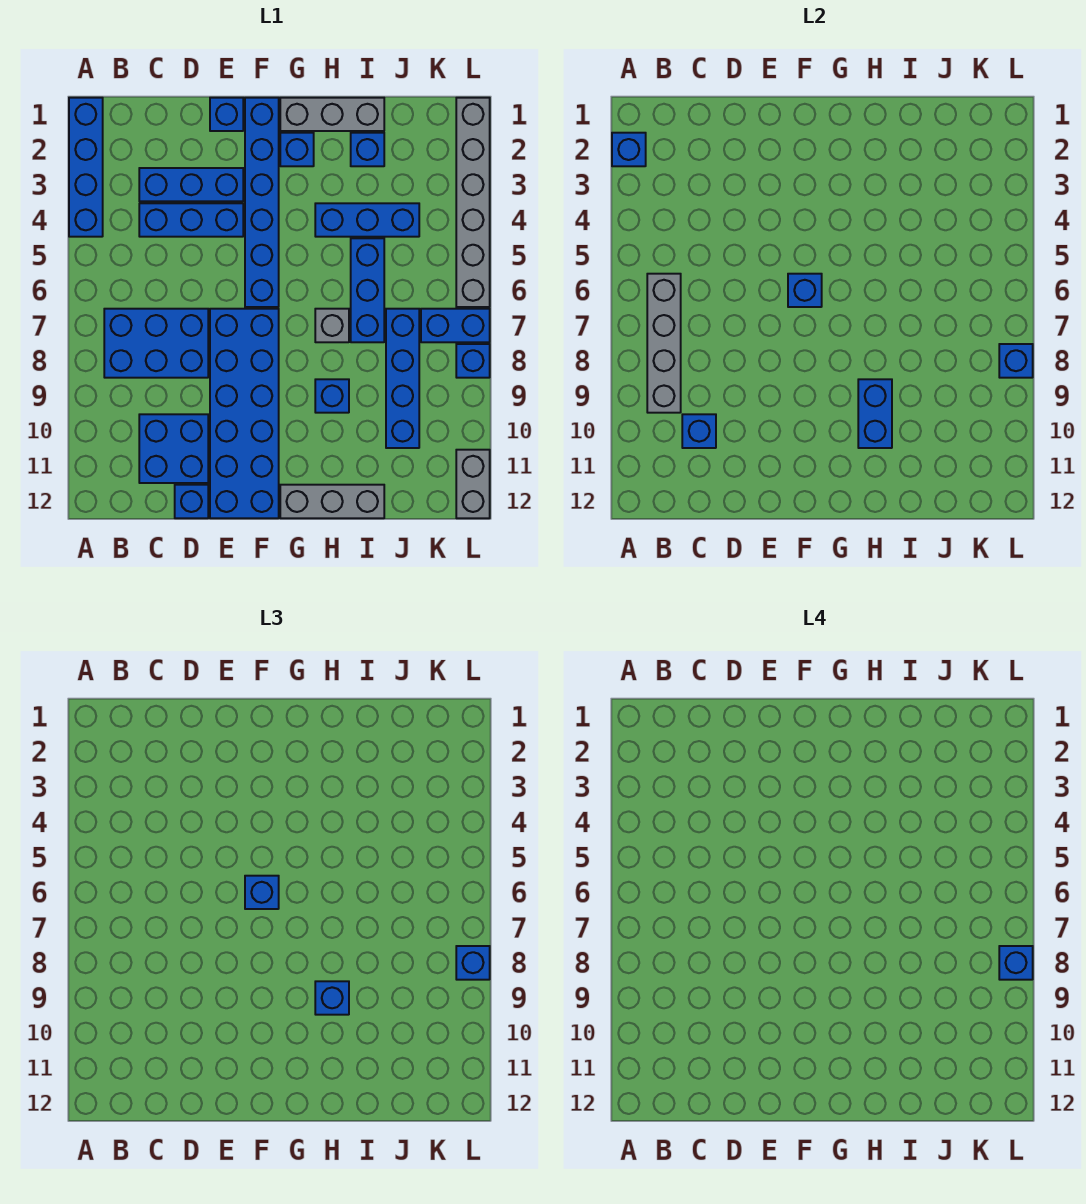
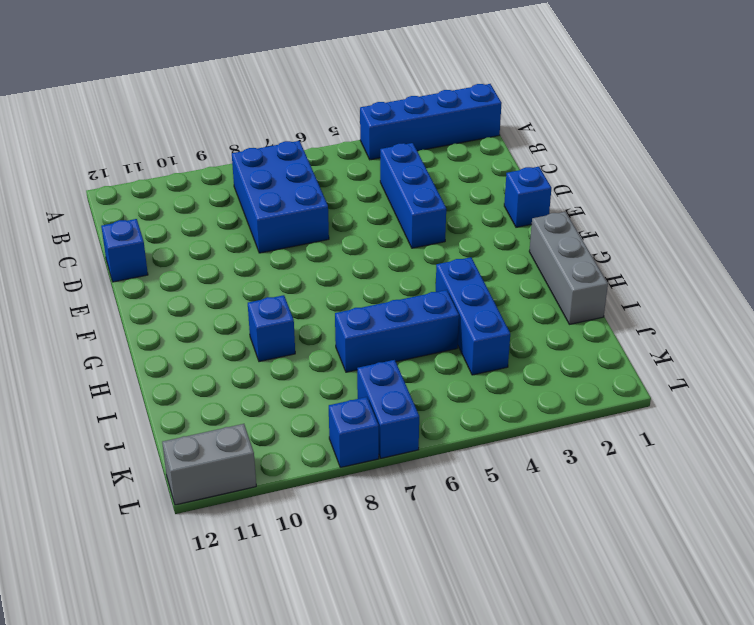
none -> blue brick C3:E3 level 1
none -> blue brick C10:D11 level 1
none -> blue brick E7:F12 level 1
none -> blue brick F1:F6 level 1

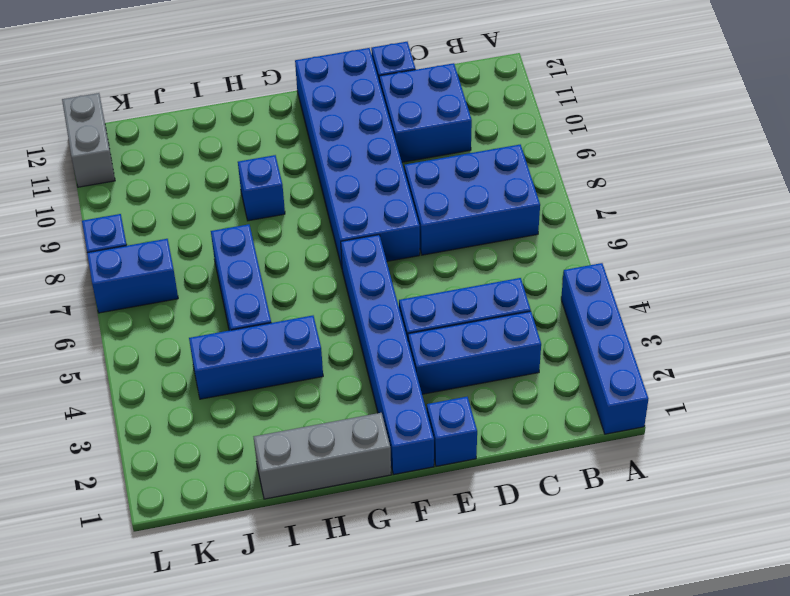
none -> blue brick G2 level 1
none -> grey brick G12:I12 level 1
none -> grey brick H7 level 1
none -> blue brick I2 level 1

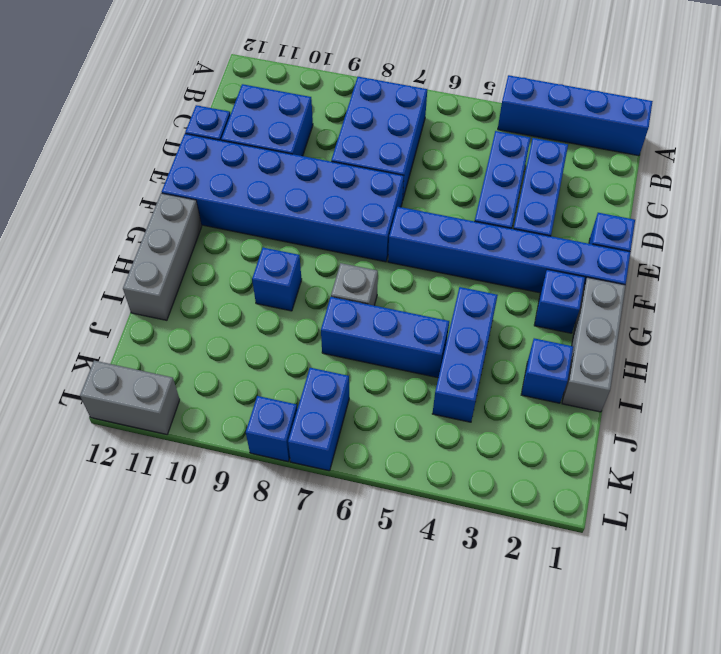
none -> blue brick J7:J10 level 1
none -> grey brick L1:L6 level 1
none -> blue brick A2 level 2
none -> grey brick B6:B9 level 2

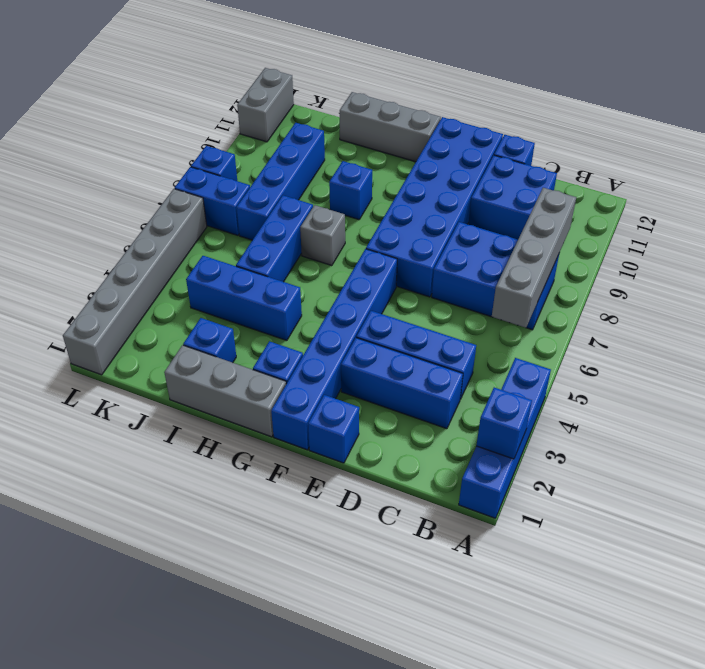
none -> blue brick C10 level 2
none -> blue brick F6 level 2
none -> blue brick H9:H10 level 2
none -> blue brick L8 level 2

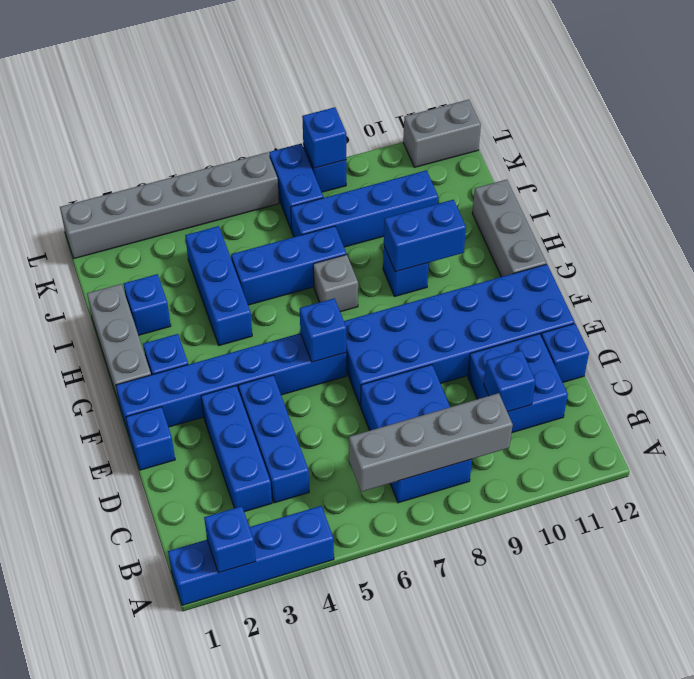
none -> blue brick F6 level 3
none -> blue brick H9 level 3
none -> blue brick L8 level 3
none -> blue brick L8 level 4

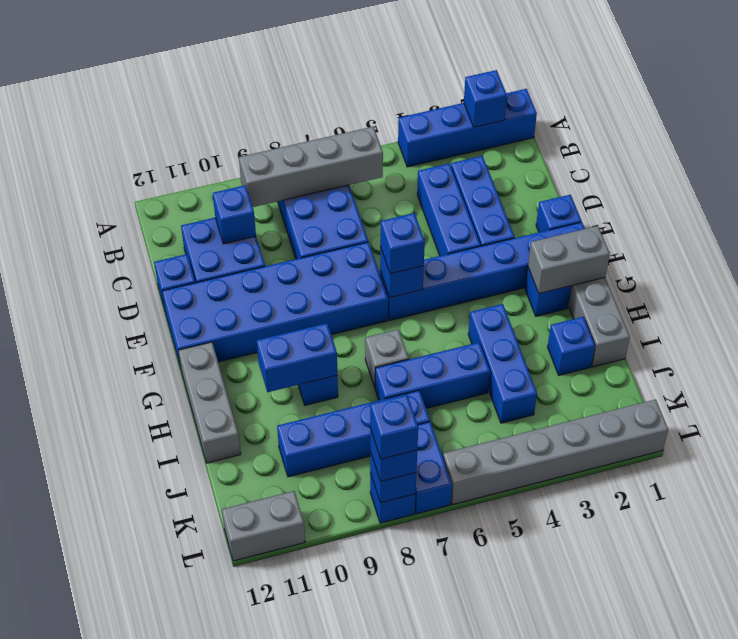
grey brick G1:G2 level 2 -> none
none -> blue brick H9 level 3

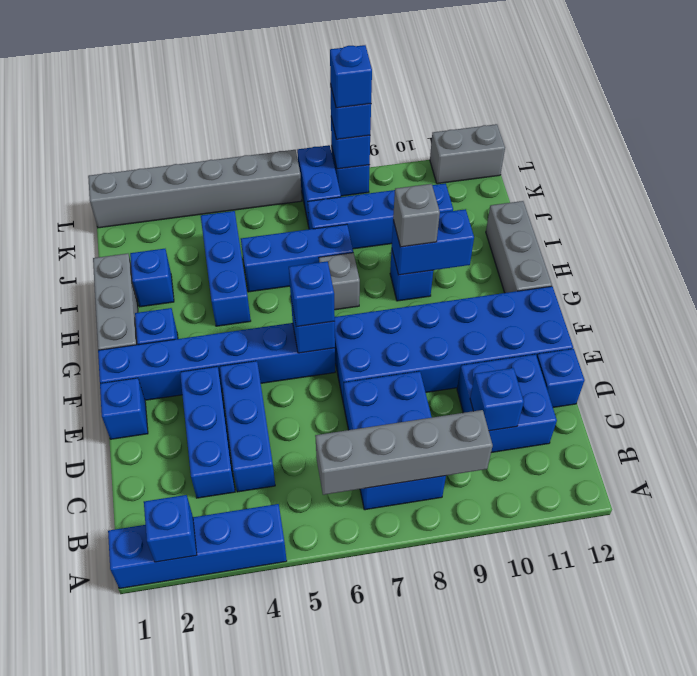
grey brick H9 level 3 -> blue brick H9 level 3

